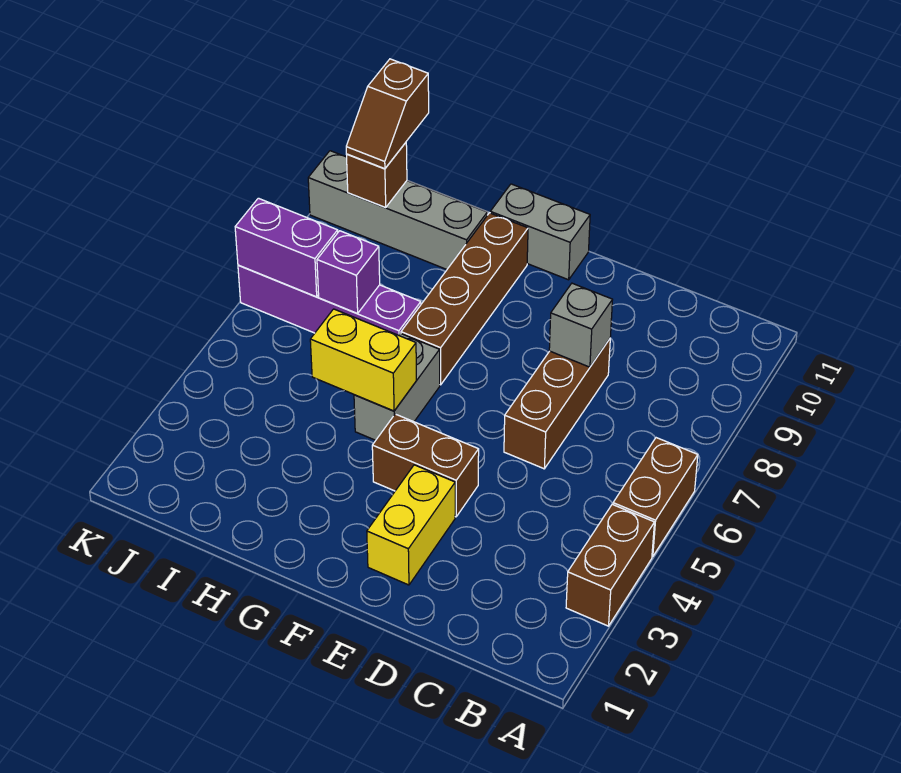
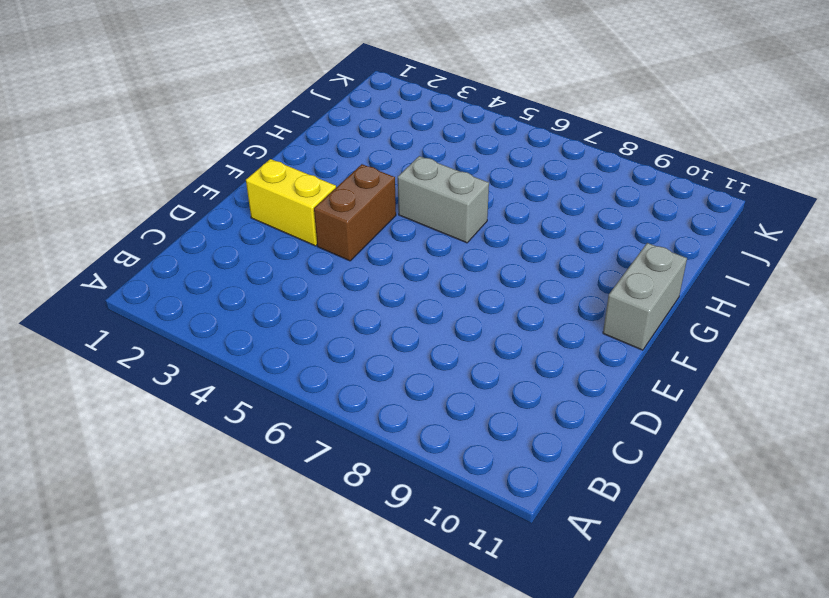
none -> brown brick A3:A4 level 1
none -> brown brick A5:A6 level 1
none -> brown brick D6:D8 level 1

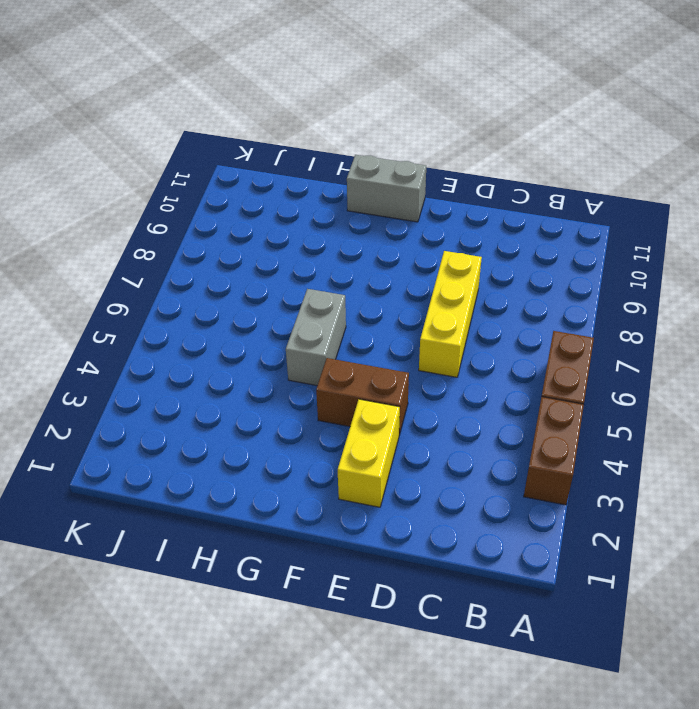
yellow brick D6:D8 level 1 -> brown brick D6:D8 level 1
none -> brown brick G7:G10 level 1
none -> purple brick H7:K7 level 1
none -> grey brick H10:K10 level 1

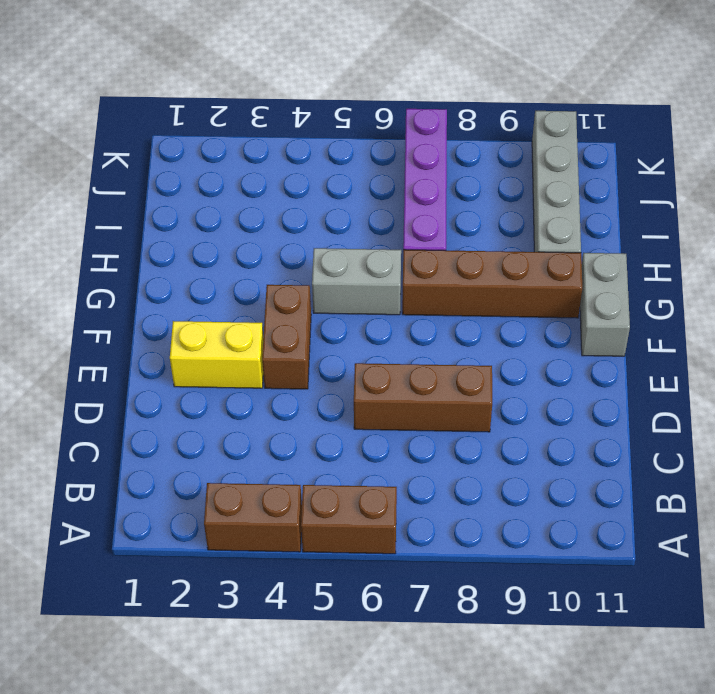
none -> grey brick D8 level 2
none -> yellow brick G5:H5 level 2
none -> purple brick I7 level 2

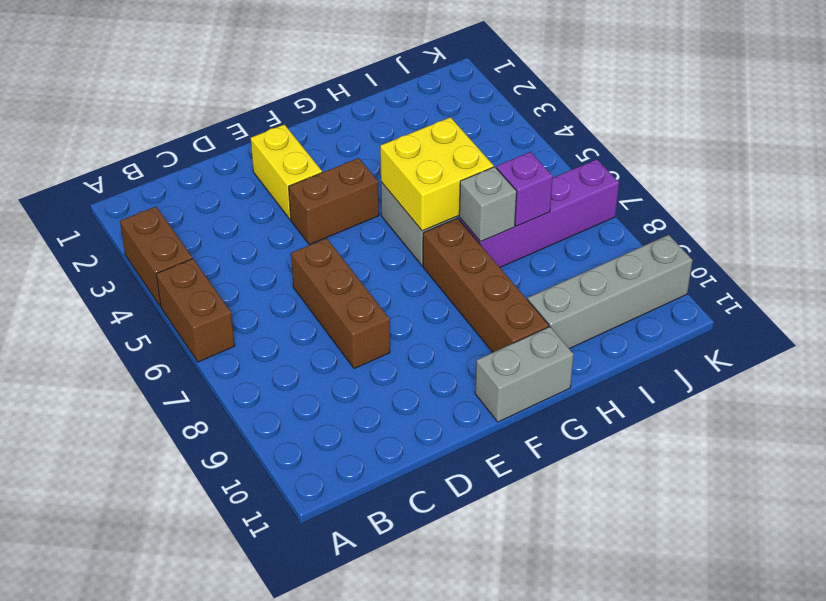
yellow brick G5:H6 level 2 -> yellow brick G5:H5 level 2
grey brick H7 level 2 -> grey brick D8 level 2
none -> purple brick J7:K7 level 2
none -> brown brick J10 level 2
none -> brown slope J10:J11 level 3 top 11

